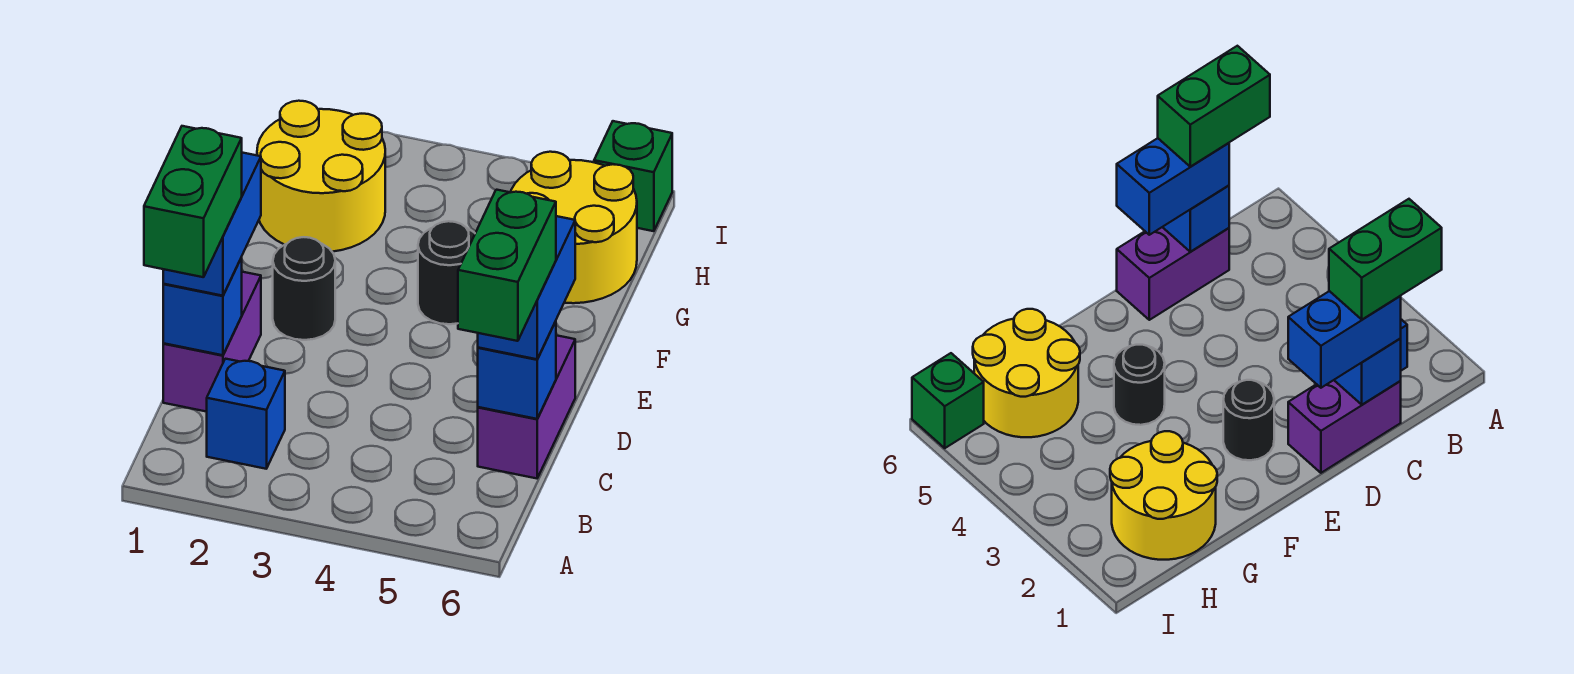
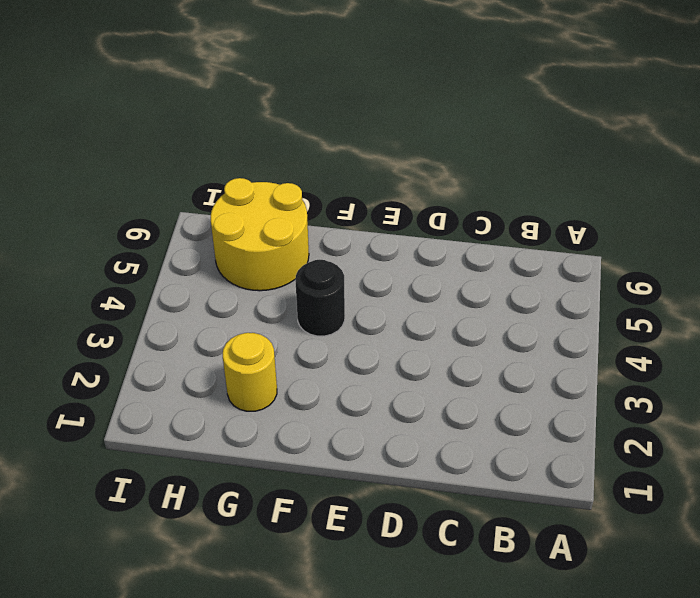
yellow round brick G2 level 1 -> yellow round brick G1:H2 level 1
none -> blue brick B2 level 1
none -> purple brick C1:D1 level 1
none -> purple brick C6:D6 level 1

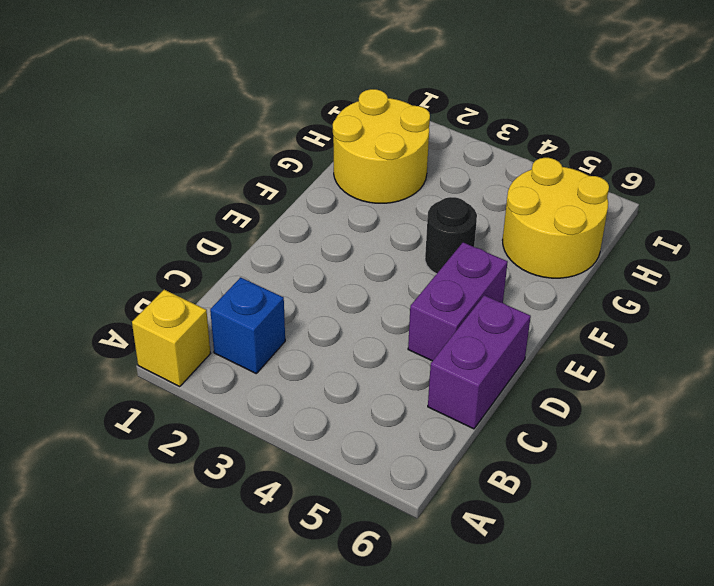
yellow brick A1 level 1 -> none
purple brick D5:E5 level 1 -> purple brick C1:D1 level 1
none -> black round brick E2 level 1
none -> green brick I6 level 1
none -> blue brick C1 level 2

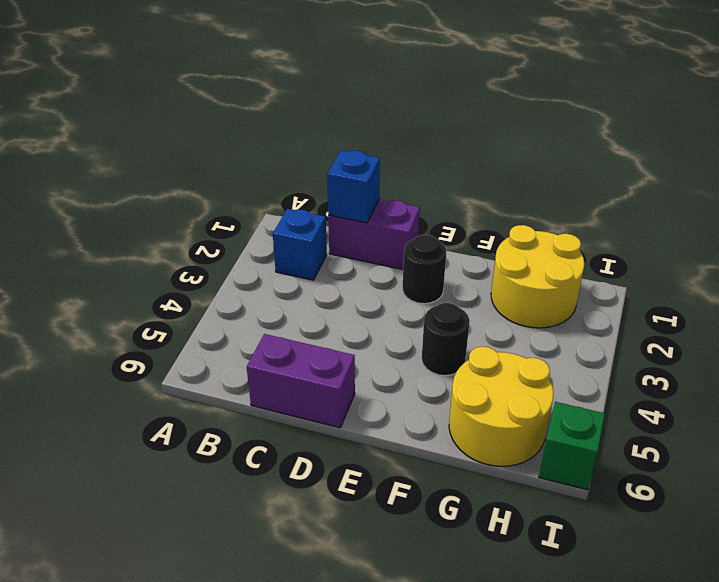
none -> blue brick C6 level 2
none -> blue brick C1:D1 level 3
none -> blue brick C6:D6 level 3

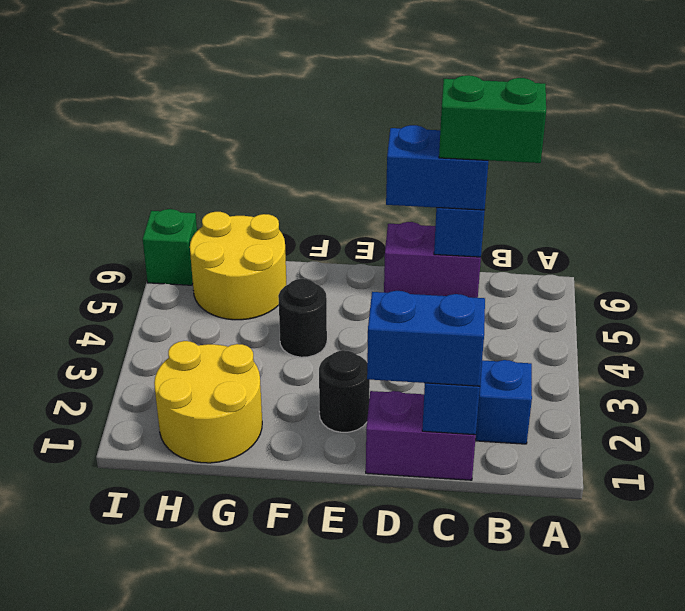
none -> green brick B1:C1 level 4

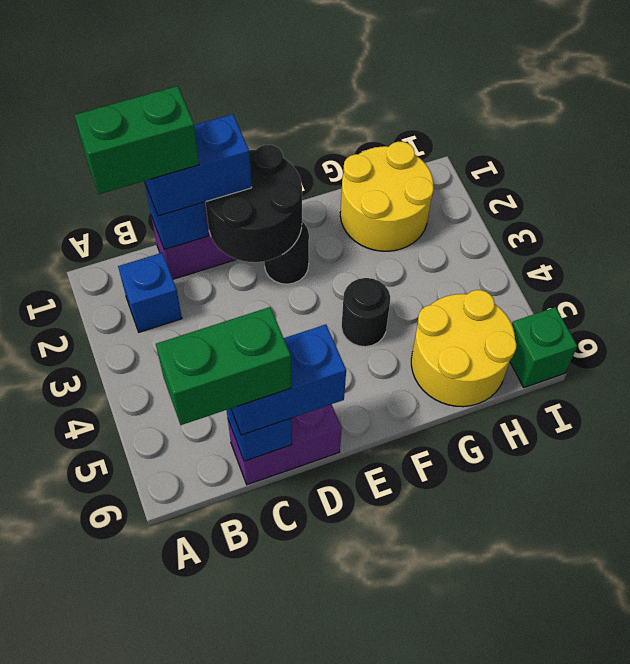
black round brick D1:E2 level 2 -> none

